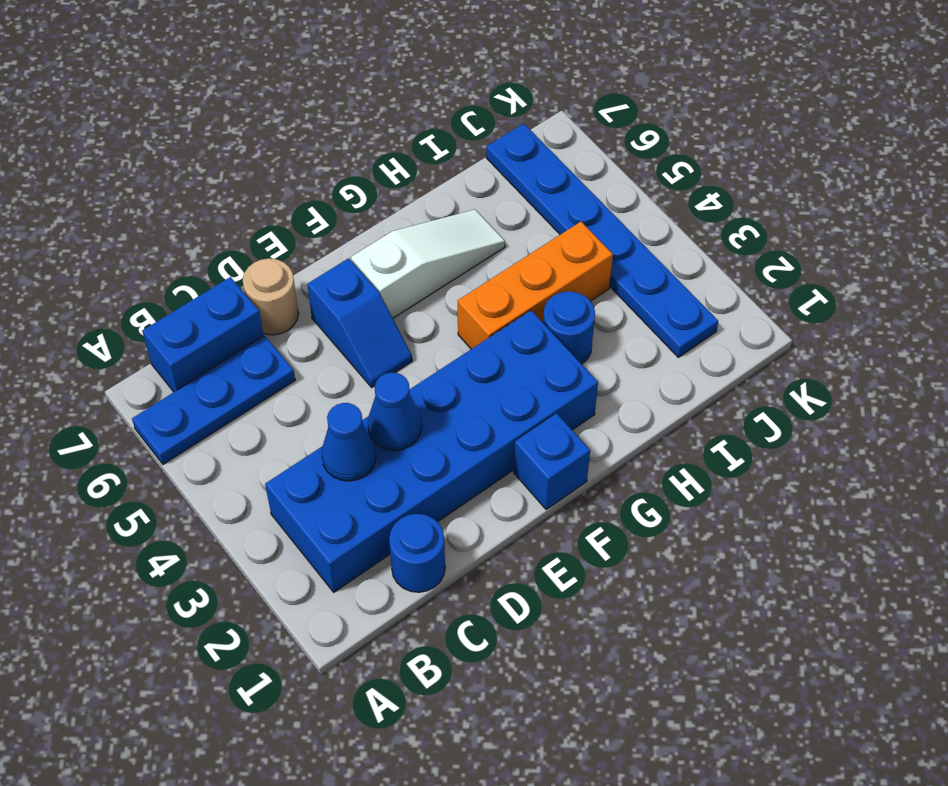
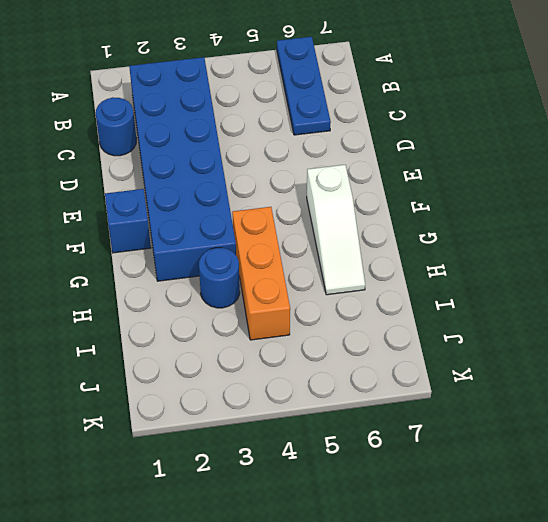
none -> blue brick B7:C7 level 1
none -> tan round brick D7 level 1
none -> blue slope E5:E6 level 1 top 6

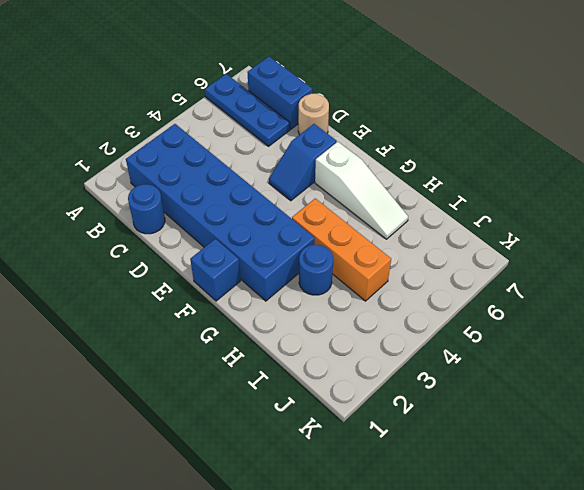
none -> blue plate J2:J7 level 1
none -> blue cone C3 level 2
none -> blue cone D3 level 2

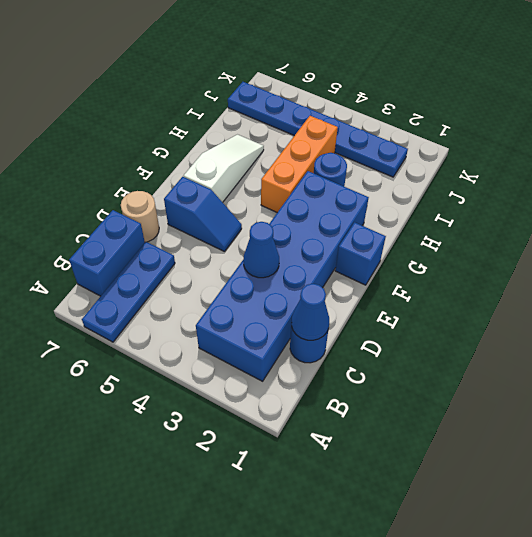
blue cone C1 level 2 -> blue cone C3 level 2

